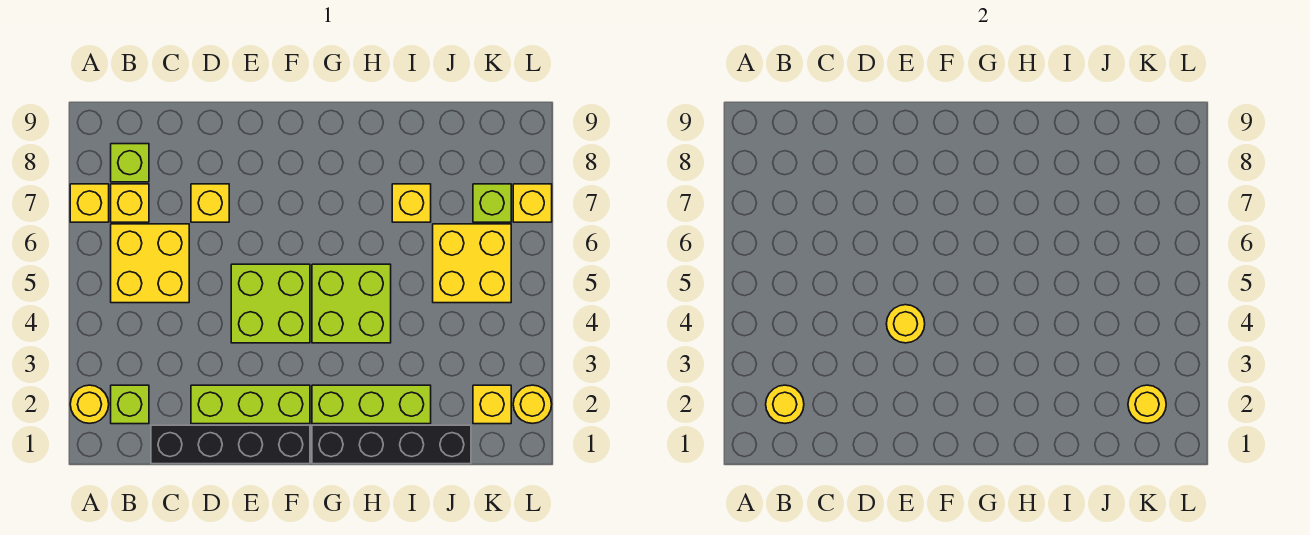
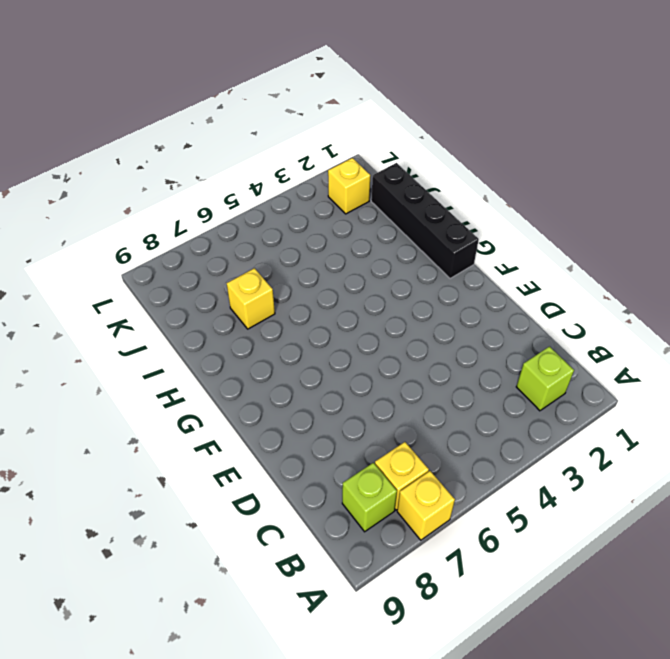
none -> yellow round brick A2 level 1
none -> yellow brick B5:C6 level 1
none -> black brick C1:F1 level 1

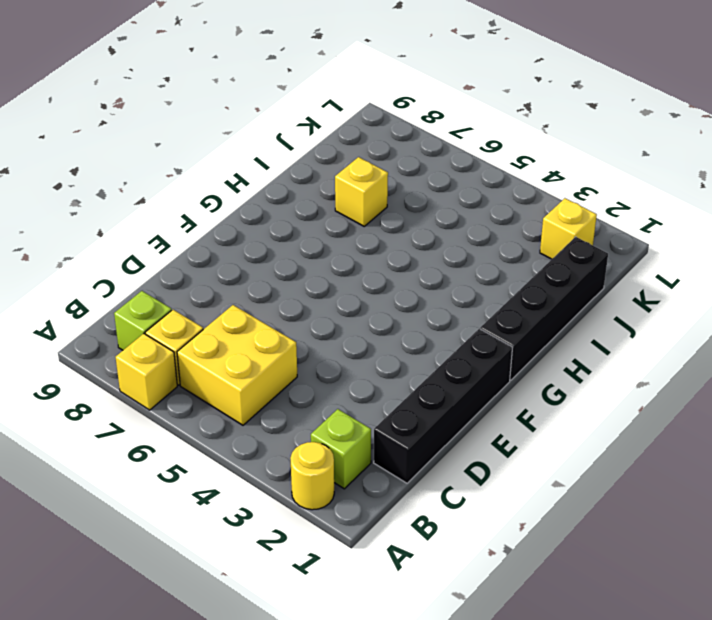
none -> lime brick D2:F2 level 1
none -> yellow brick D7 level 1
none -> lime brick E4:F5 level 1

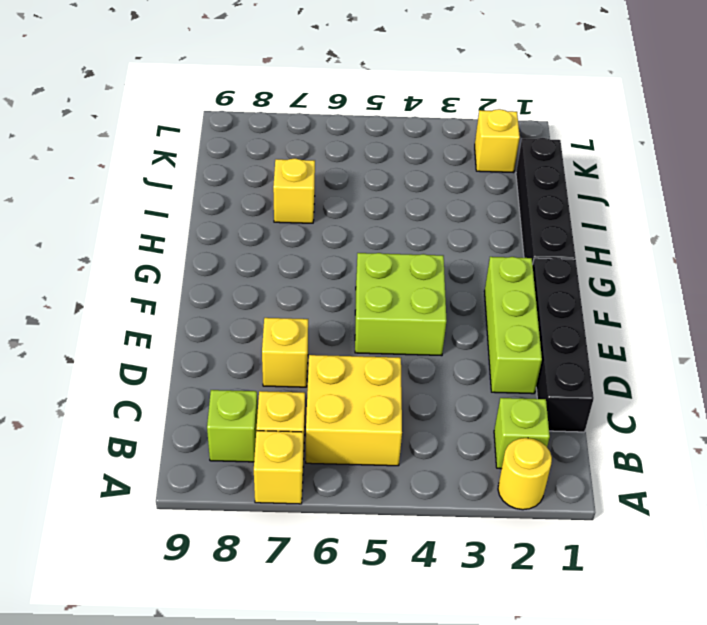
none -> lime brick G2:I2 level 1
none -> lime brick G4:H5 level 1
none -> yellow brick J5:K6 level 1

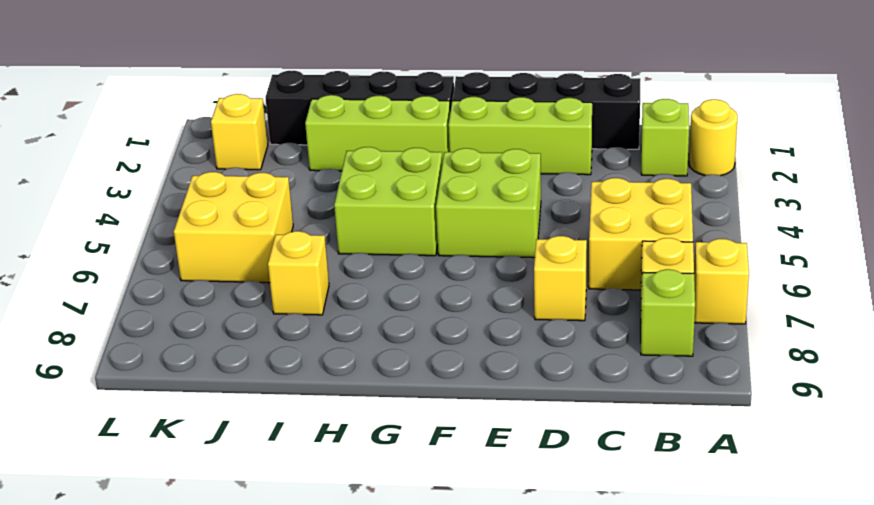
none -> lime brick K7 level 1
none -> yellow round brick L2 level 1
none -> yellow brick L7 level 1

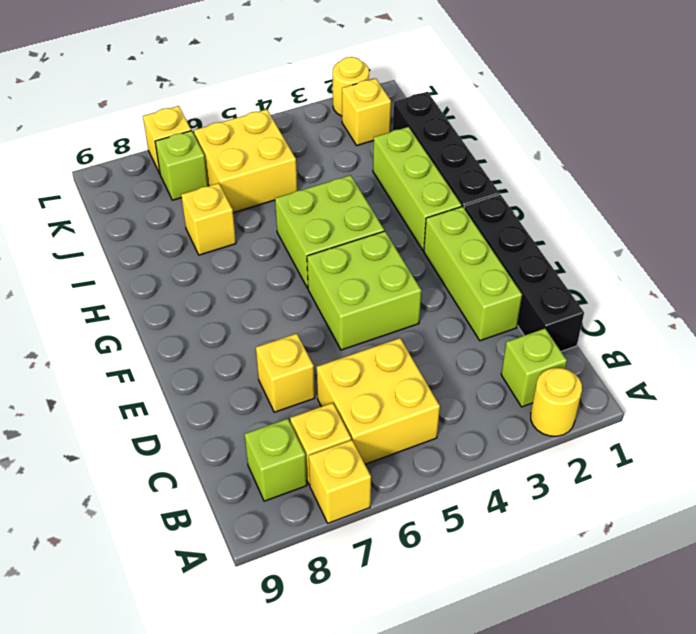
none -> yellow round brick B2 level 2
none -> yellow round brick E4 level 2
none -> yellow round brick K2 level 2

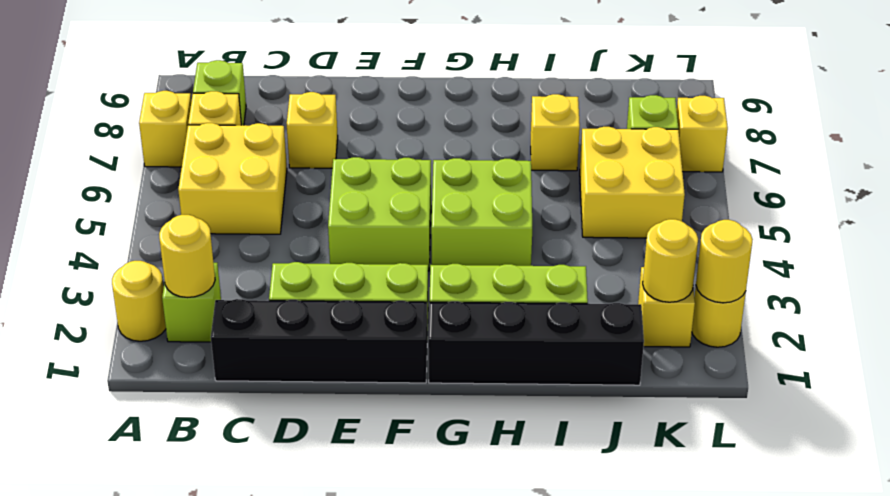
yellow round brick L2 level 2 -> yellow round brick E4 level 2

